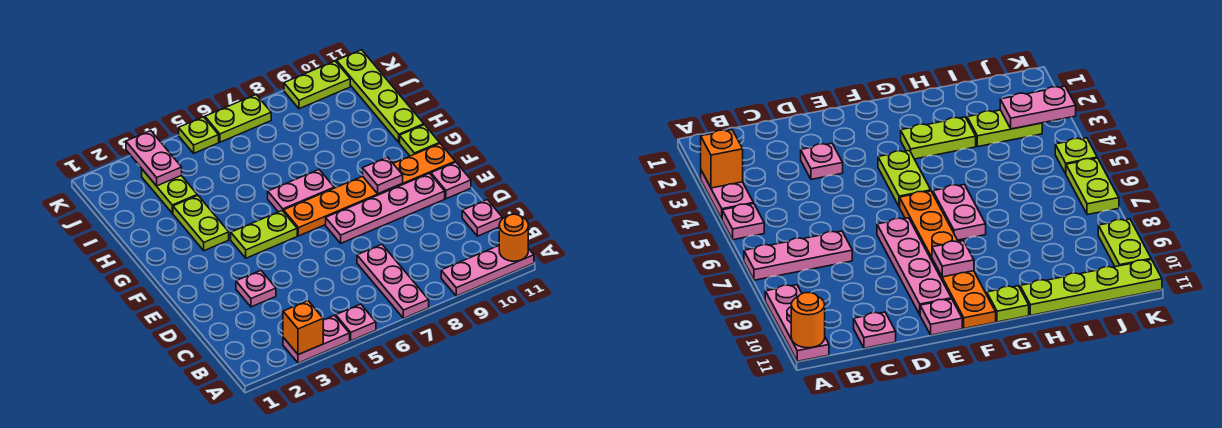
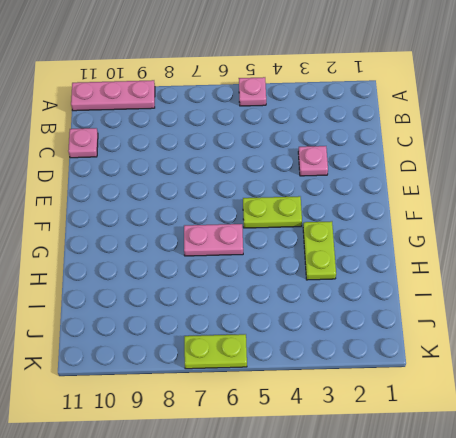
none -> pink plate A3:A4 level 1
none -> pink plate A7:C7 level 1
none -> pink plate E7:E10 level 1

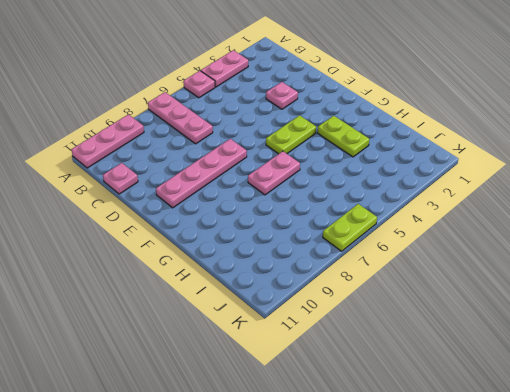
none -> pink plate E11 level 1
none -> orange plate F6:F11 level 1
none -> lime plate G11 level 1

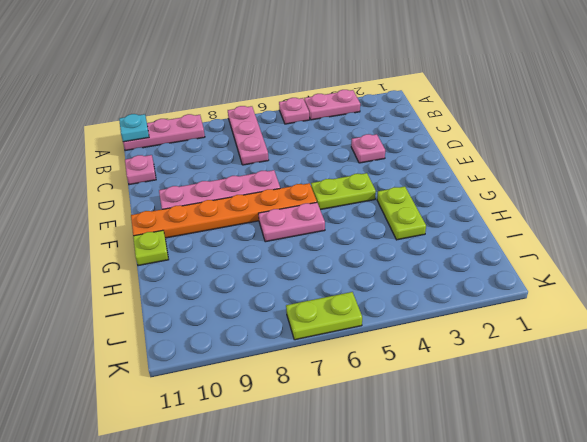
cyan plate A11 level 2 -> orange round brick A11 level 2
none -> pink plate E11 level 1
none -> lime plate H11:K11 level 1
none -> lime plate I3:J3 level 1

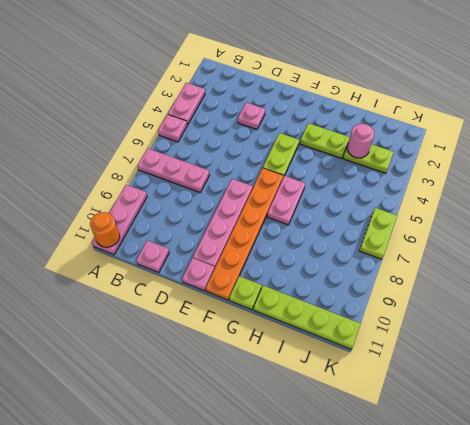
pink round brick I3 level 2 -> none
none -> lime plate K5 level 1
none -> lime plate K9:K10 level 1
none -> orange brick A3 level 2

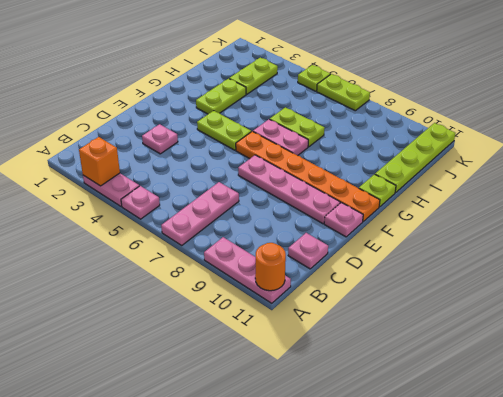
lime plate H6:H7 level 1 -> lime plate K9:K10 level 1
none -> pink plate F9 level 2
none -> pink plate J3:K3 level 2

